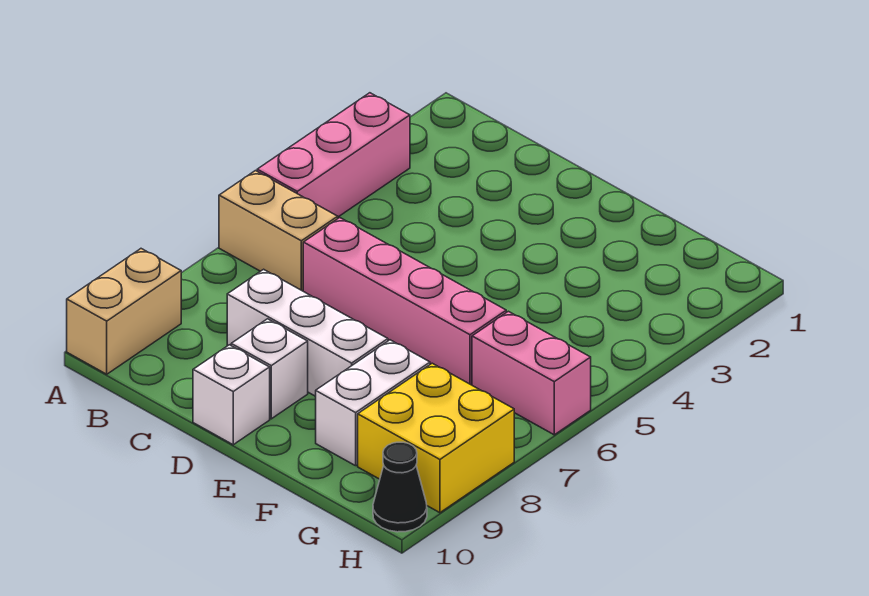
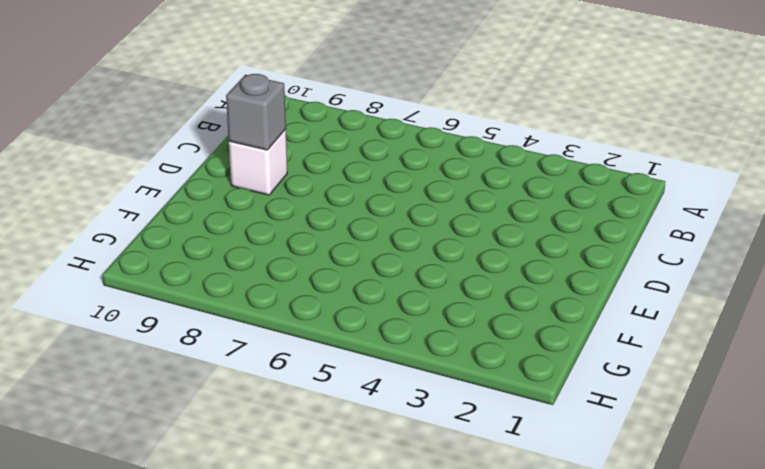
grey brick D9 level 2 -> none
none -> pink brick A3:A5 level 1
none -> tan brick A6:B6 level 1

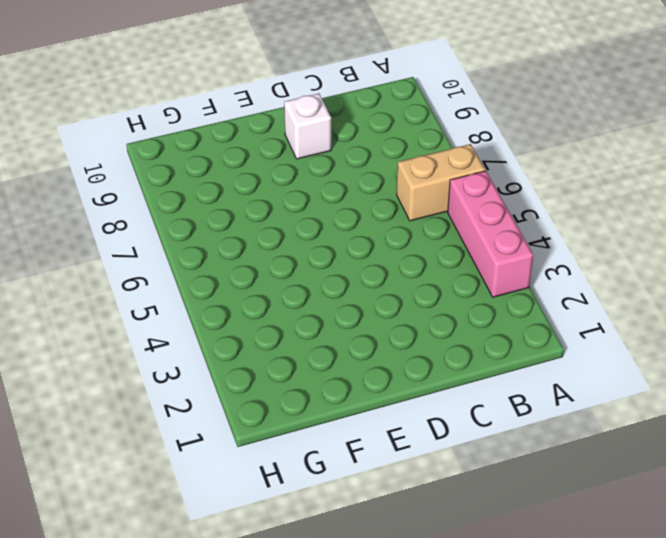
none -> tan brick A9:A10 level 1
none -> pink brick C6:F6 level 1

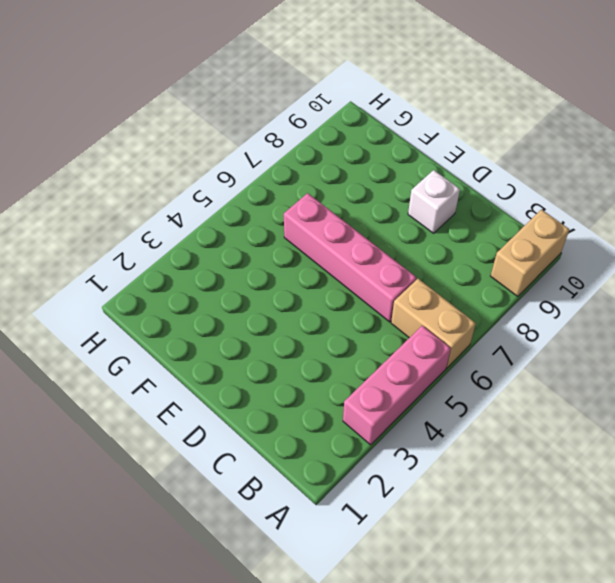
none -> white brick C8:E8 level 1
none -> white brick D10 level 1

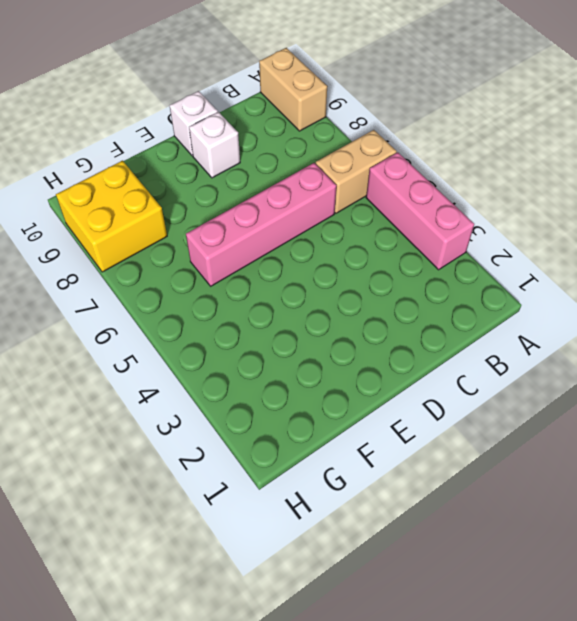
none -> white brick C8:E8 level 1
none -> white brick F8:F9 level 1

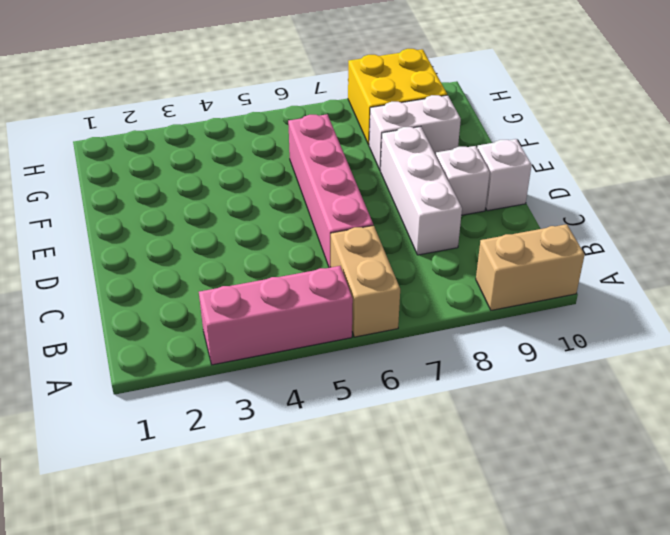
none -> pink brick G6:H6 level 1
none -> black cone H10 level 1

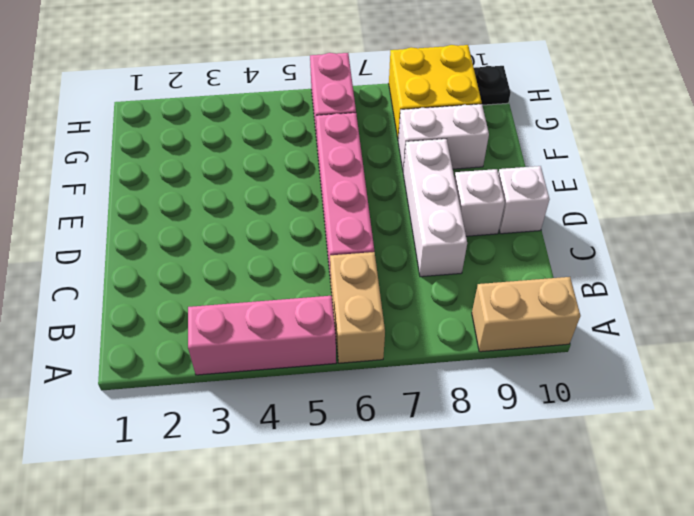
black plate H10 level 1 -> black cone H10 level 1

